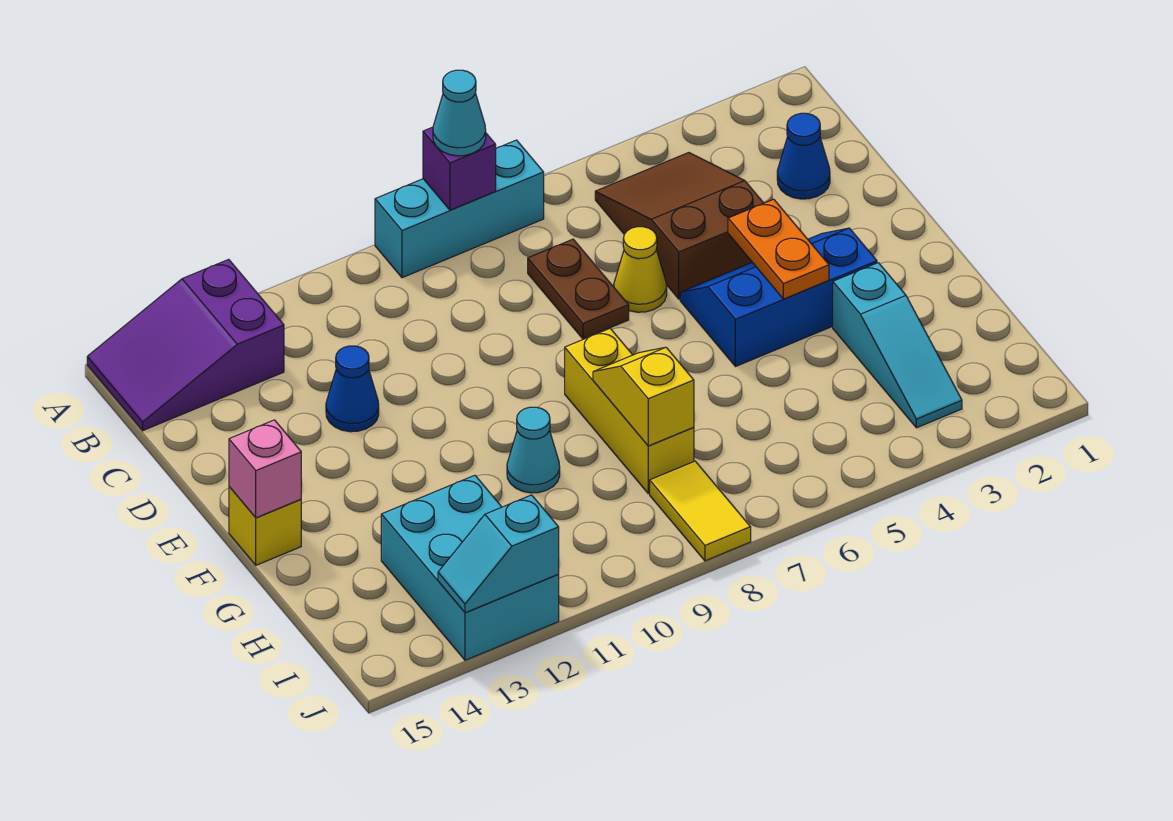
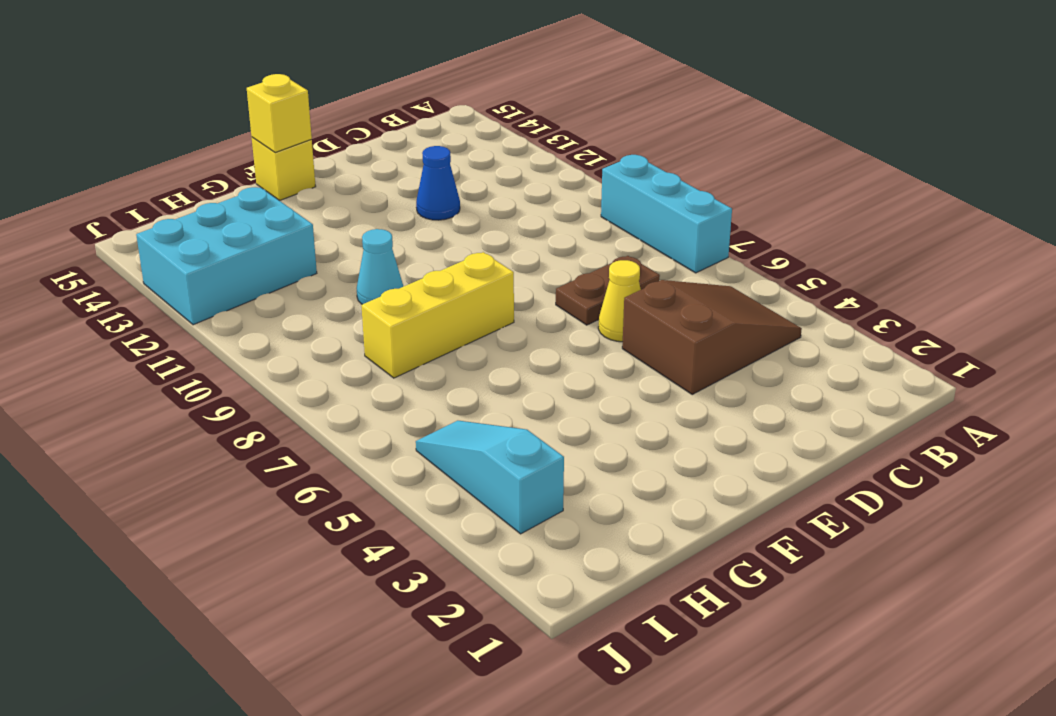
yellow brick F15 level 2 -> pink brick F15 level 2
cyan slope I3:I5 level 1 top 3 -> cyan slope G3:I3 level 1 top G
none -> purple slope A13:B15 level 1 top 13
none -> blue cone C2 level 1
none -> blue slope E3:F5 level 1 top F

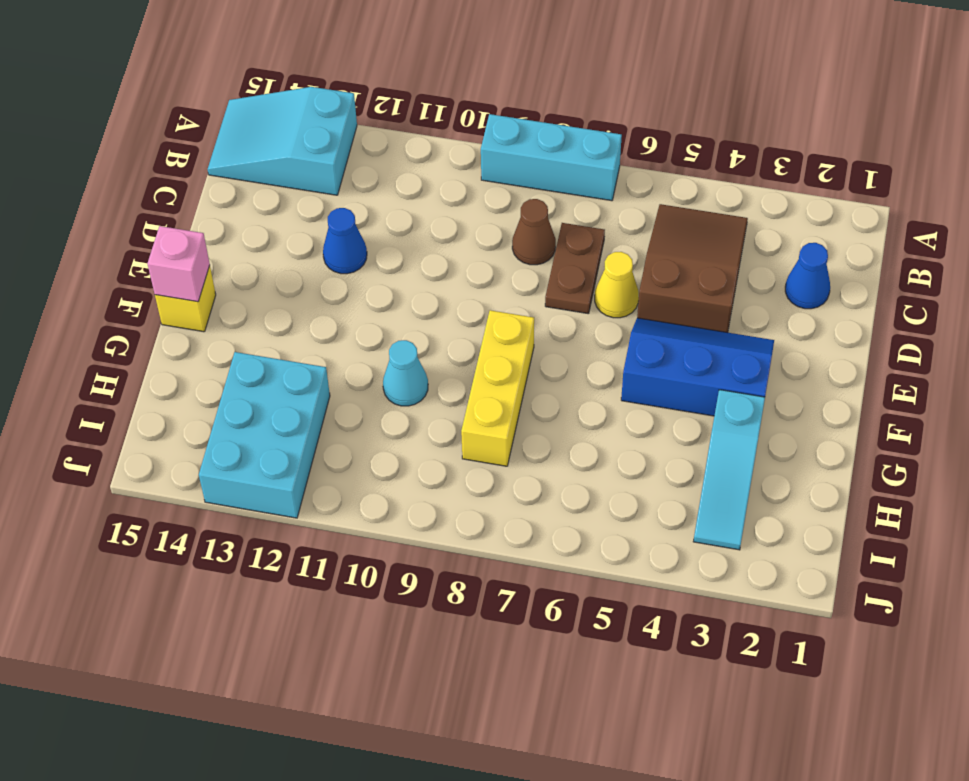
cyan slope A13:B15 level 1 top 13 -> purple slope A13:B15 level 1 top 13
brown cone C8 level 1 -> none
none -> yellow tile I8:J8 level 1
none -> purple brick A8 level 2
none -> orange plate E4:F4 level 2

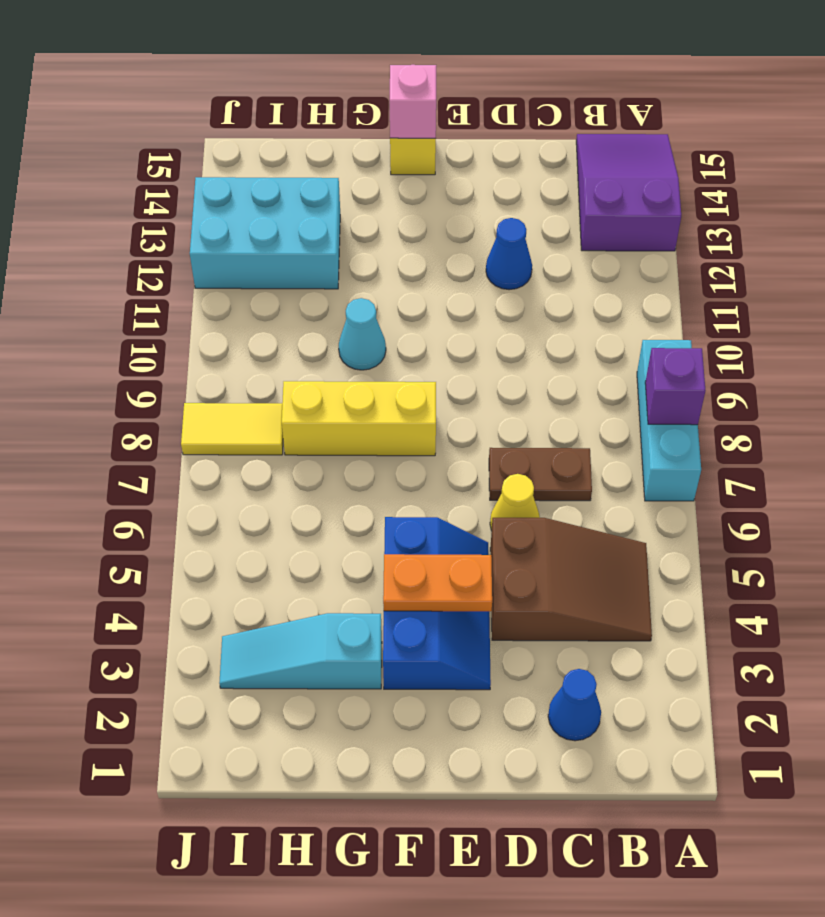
none -> yellow slope G8:H8 level 2 top H
none -> cyan slope J12:J13 level 2 top 12
none -> cyan cone A8 level 3

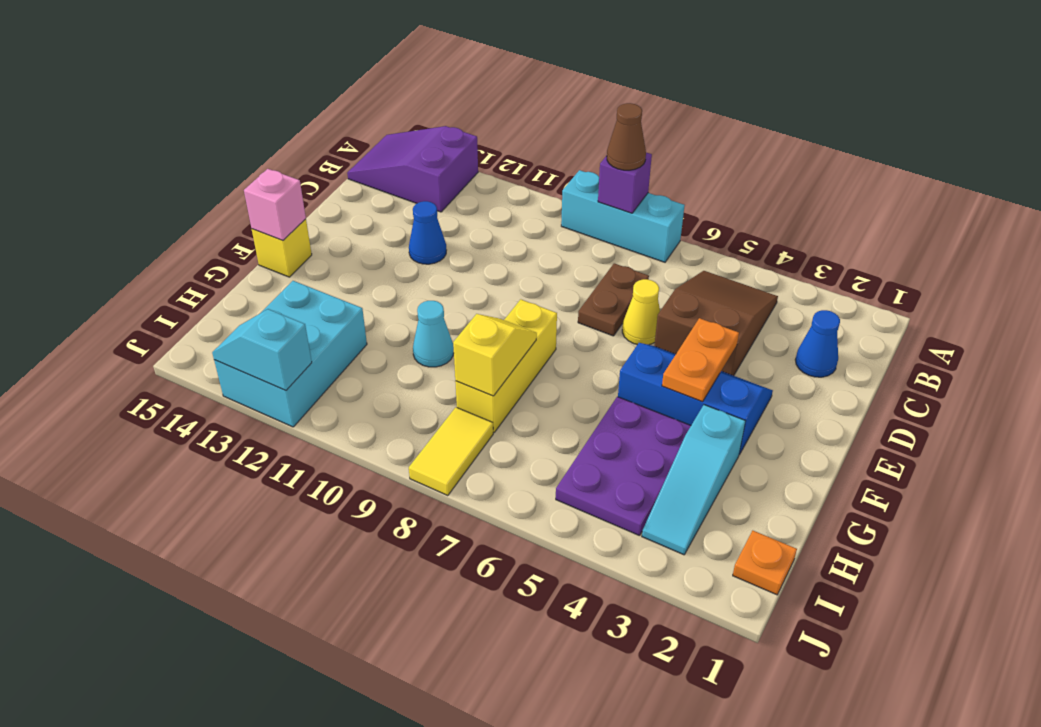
brown cone A8 level 3 -> cyan cone A8 level 3
purple plate G4:I5 level 1 -> none
orange plate I1 level 1 -> none

